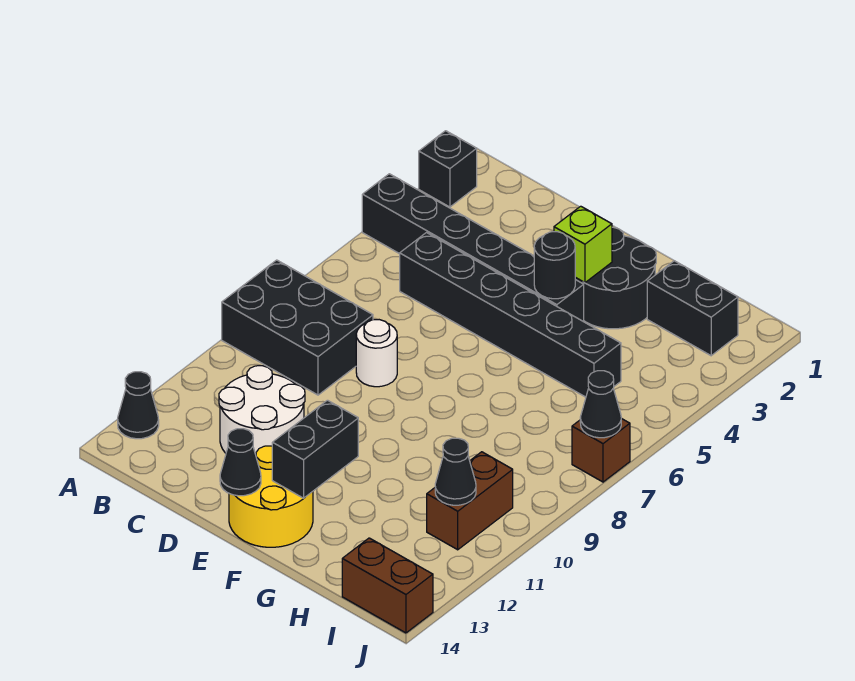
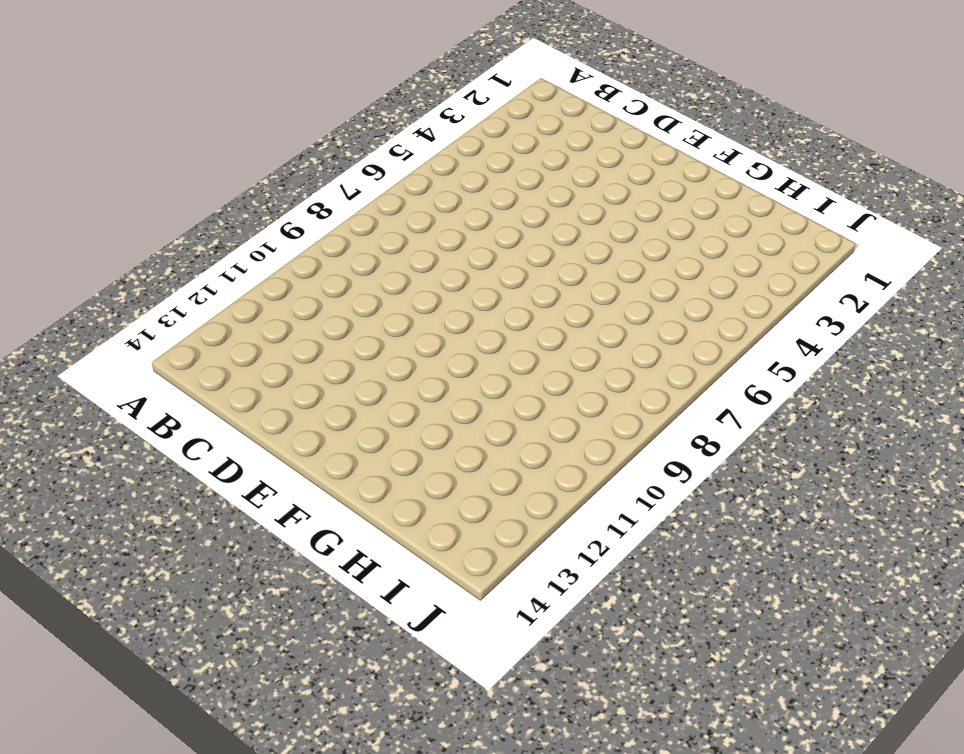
none -> black brick A2 level 1
none -> black brick A4:F4 level 1
none -> black brick A8:C9 level 1

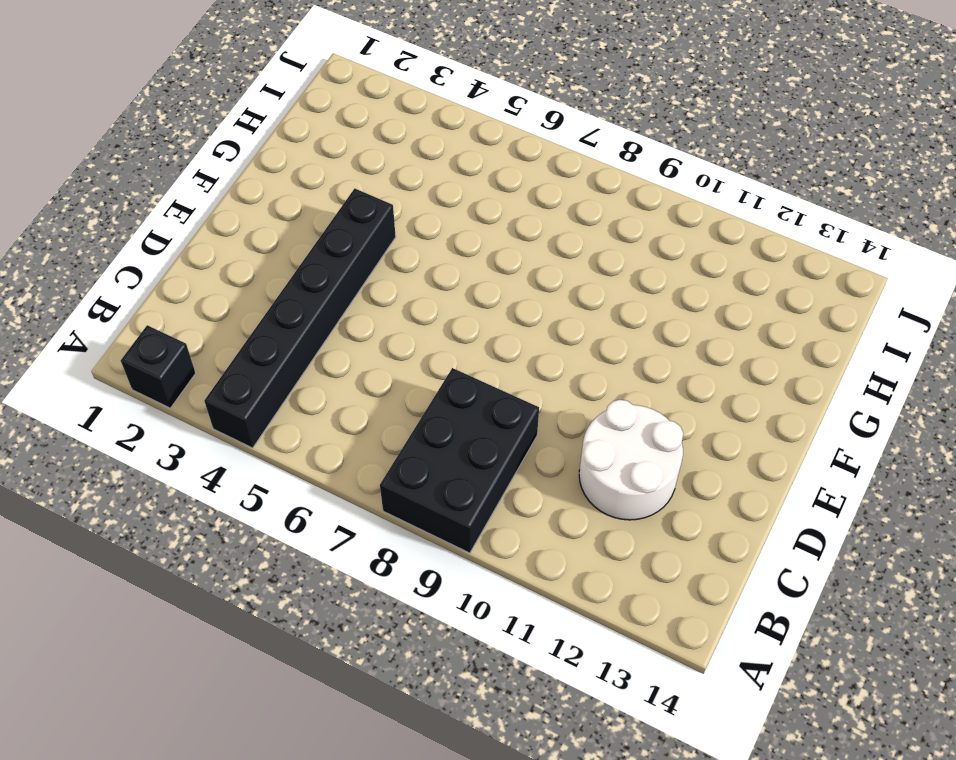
none -> black cone A13 level 1
none -> black brick C5:H5 level 1
none -> white round brick D8 level 1

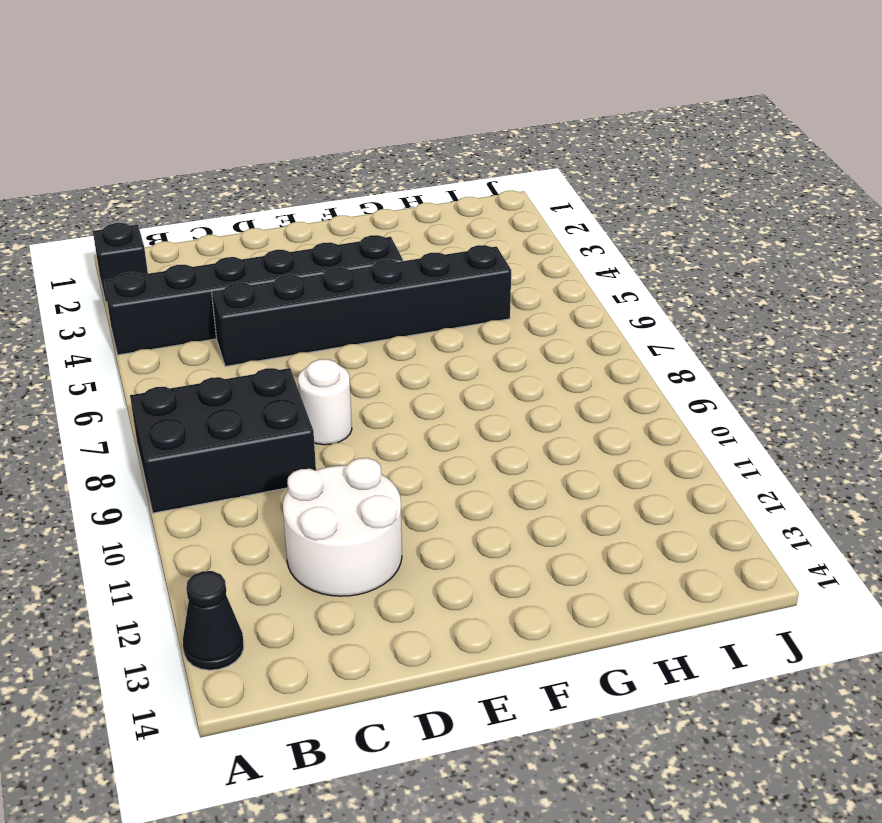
none -> yellow round brick E13:F14 level 1
none -> black round brick F2:G3 level 1
none -> black brick H2:I2 level 1

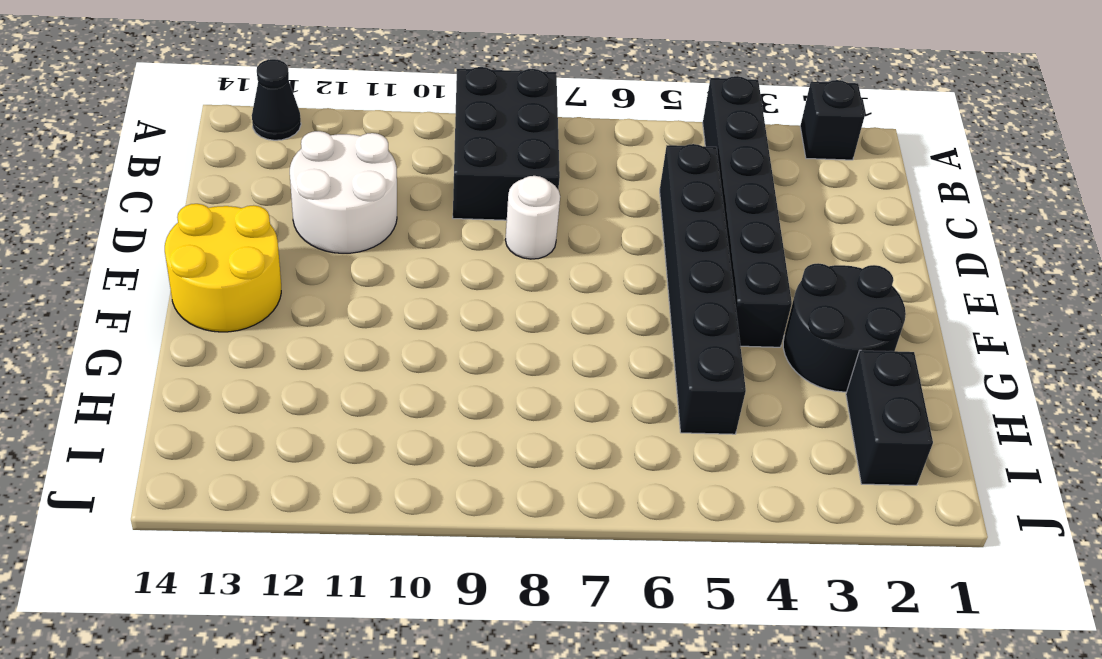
none -> brown brick I10:I11 level 1
none -> brown brick I14:J14 level 1
none -> brown brick J7 level 1

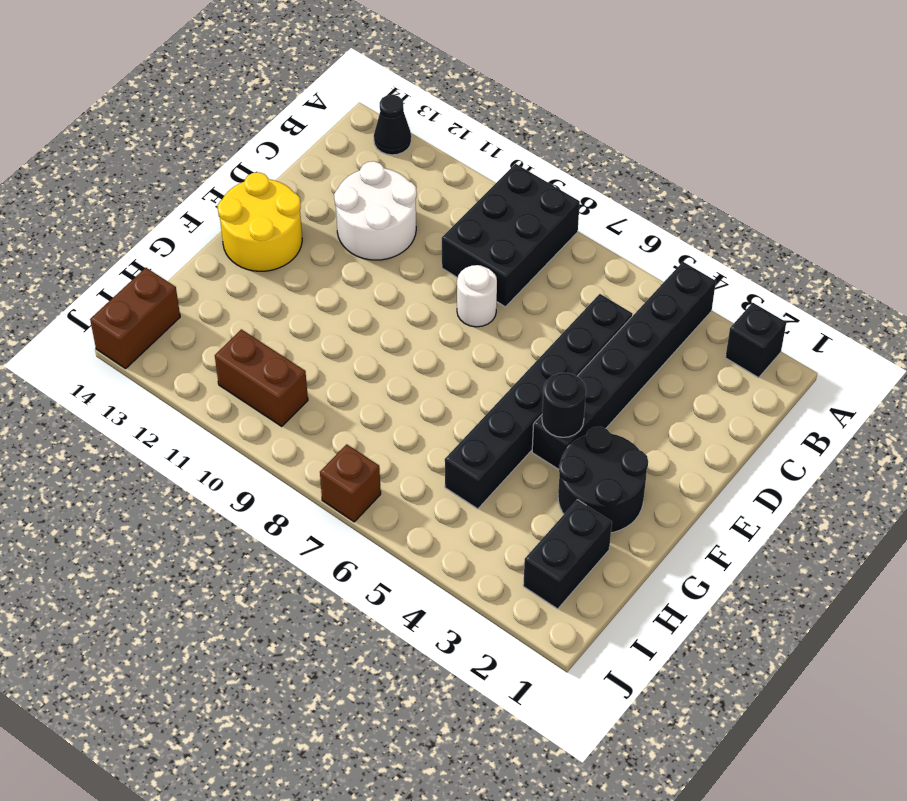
none -> black cone E14 level 2
none -> lime brick F3 level 2
none -> black brick F12:F13 level 2

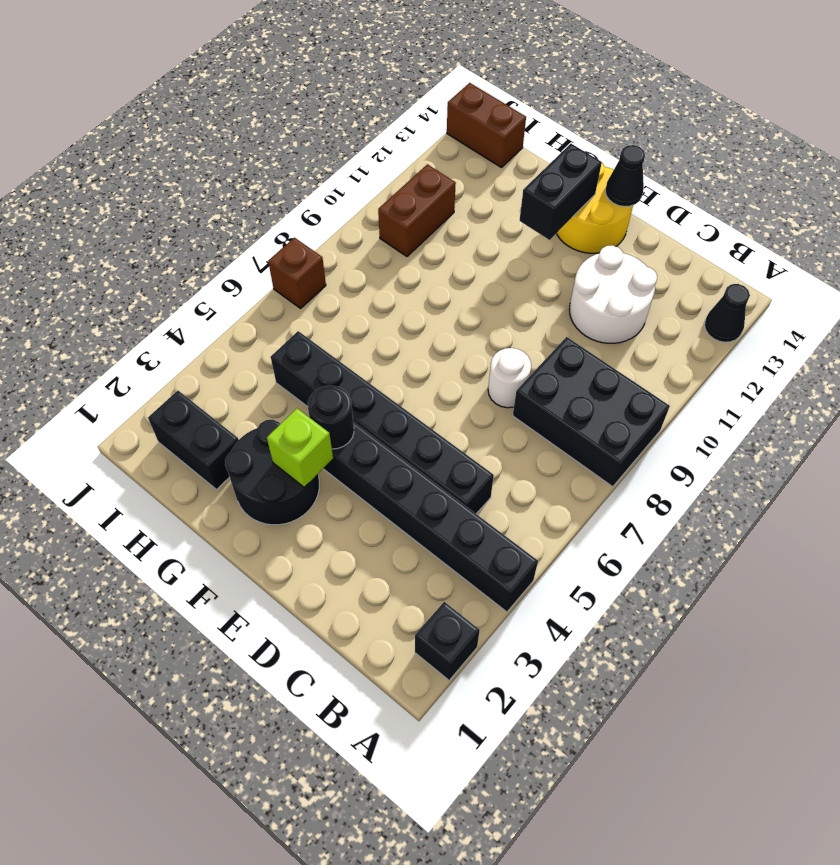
none -> black cone I11 level 2
none -> black cone J7 level 2

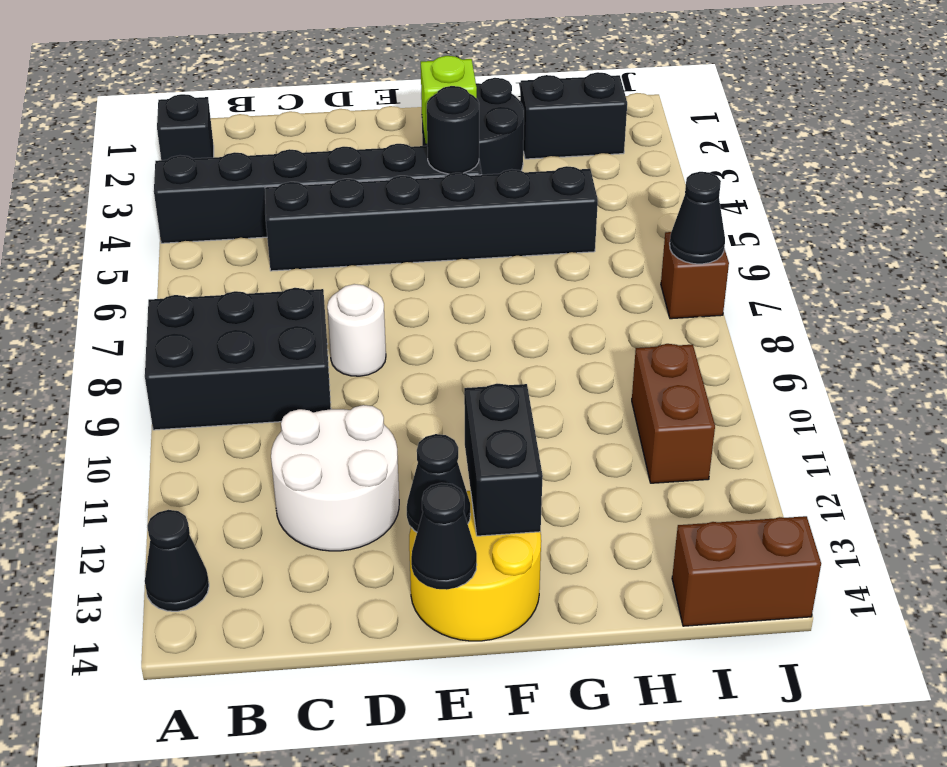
black cone E13 level 2 -> black cone I11 level 2

